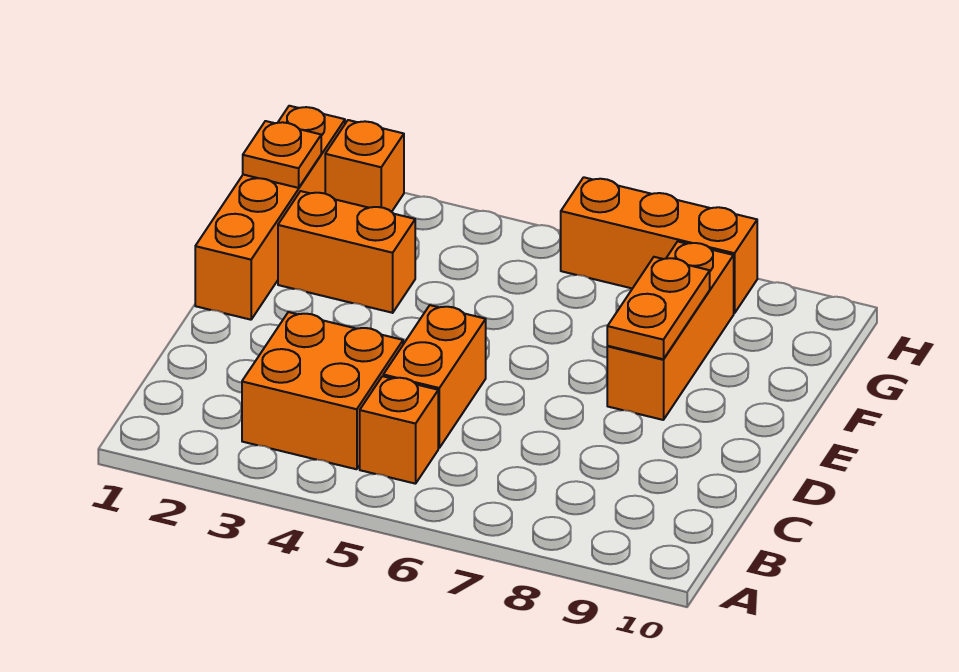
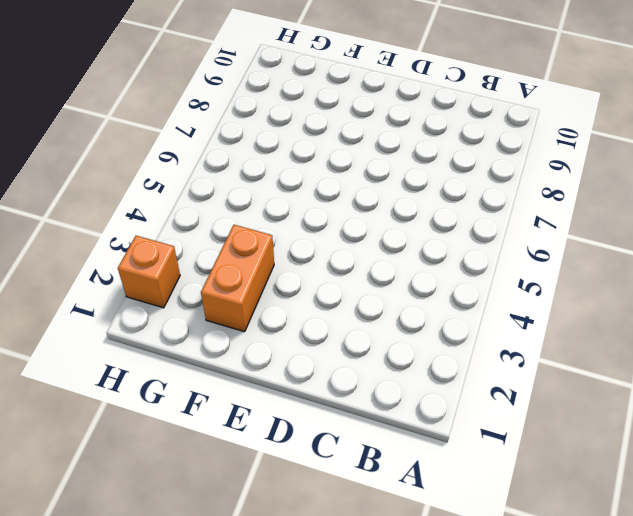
none -> orange brick B3:C4 level 1
none -> orange brick B5 level 1

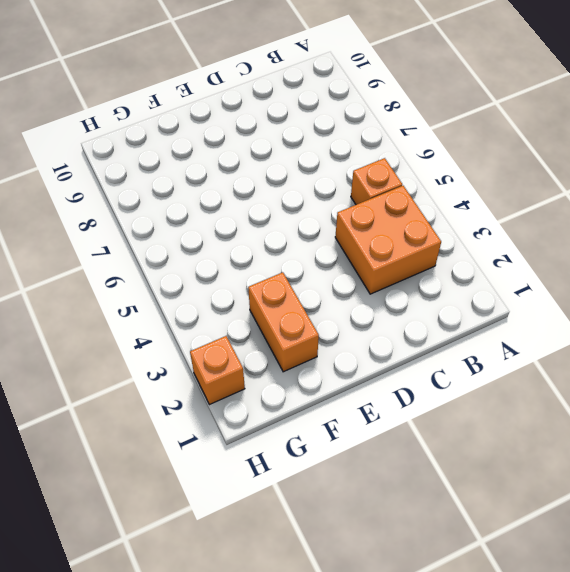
none -> orange brick C5:D5 level 1
none -> orange brick E1:H1 level 1

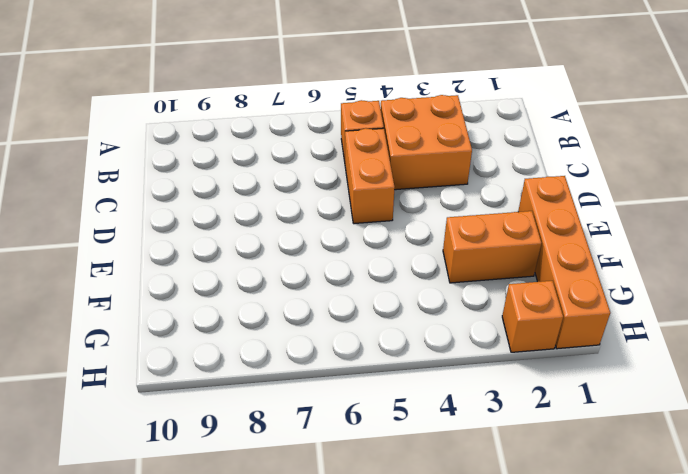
none -> orange brick E8:G8 level 1
none -> orange brick H6:H8 level 1

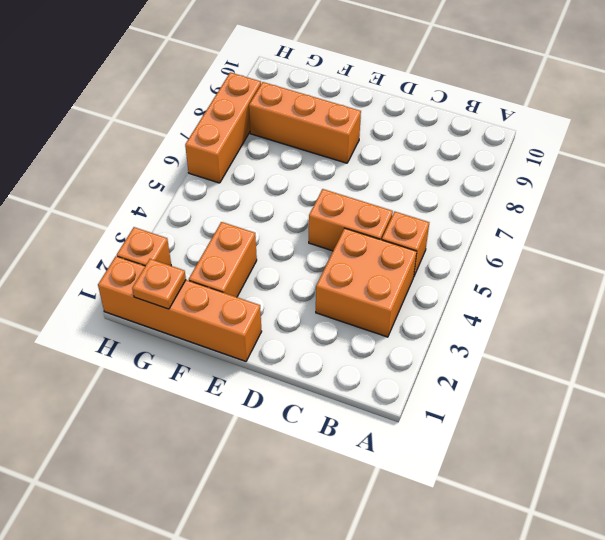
none -> orange plate E8:F8 level 2

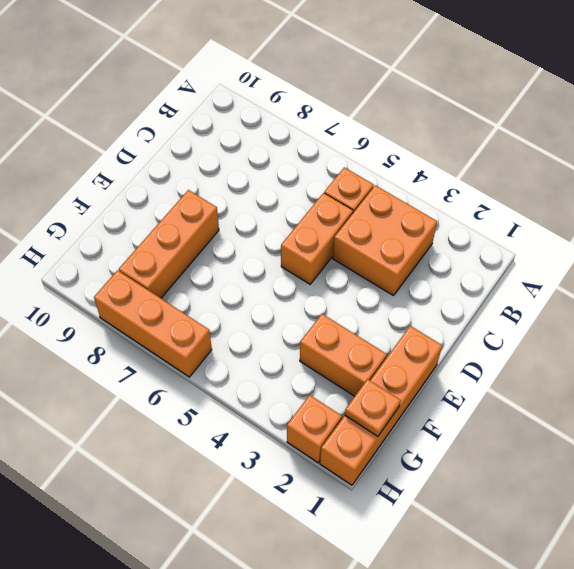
none -> orange plate E8:F8 level 2

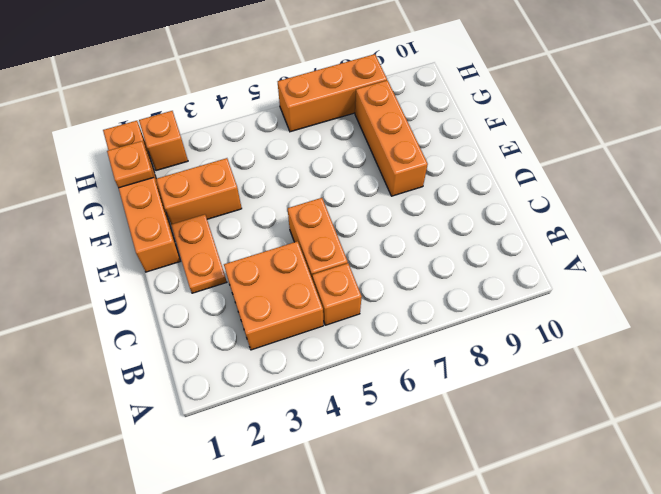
orange plate D2:E2 level 1 -> orange plate E8:F8 level 2

